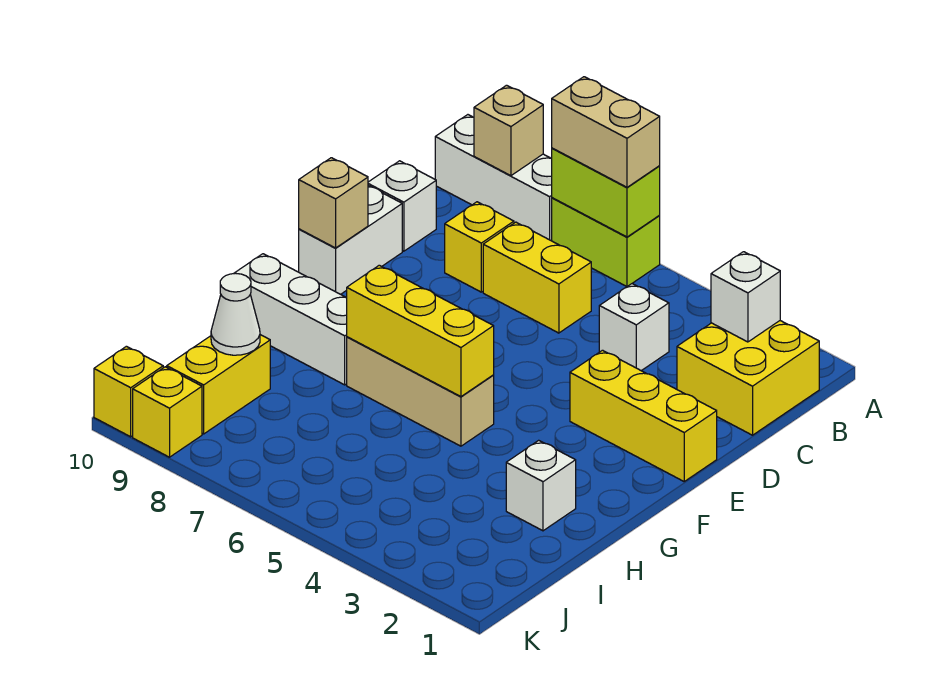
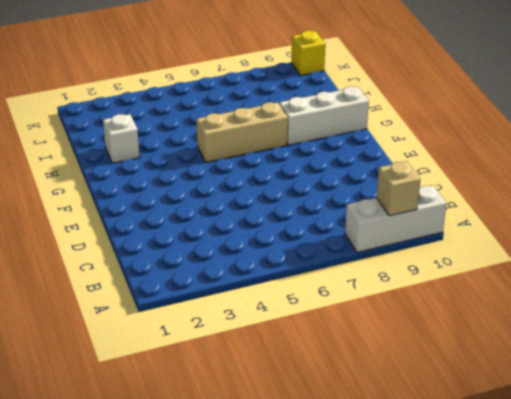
none -> lime brick A6:A7 level 1
none -> yellow brick B1:C2 level 1
none -> white brick C4 level 1

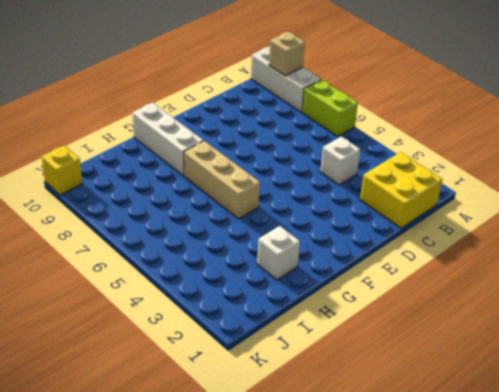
none -> yellow brick C6:C7 level 1
none -> yellow brick C8 level 1
none -> white brick C10 level 1

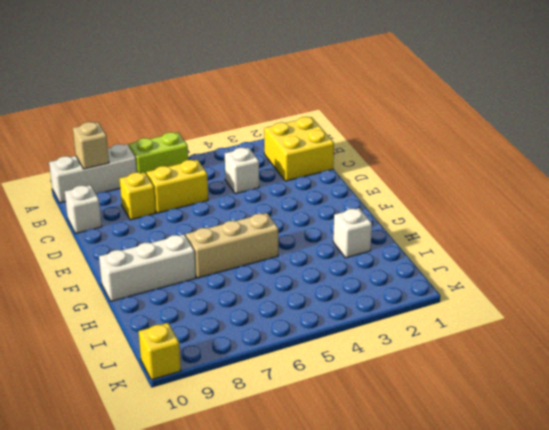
none -> white brick D10:E10 level 1
none -> yellow brick E1:E3 level 1
none -> yellow brick I9:J9 level 1

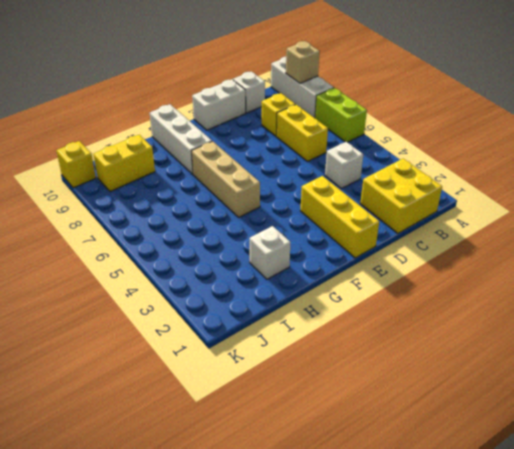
none -> yellow brick K9 level 1
none -> lime brick A6:A7 level 2
none -> white brick B2 level 2

